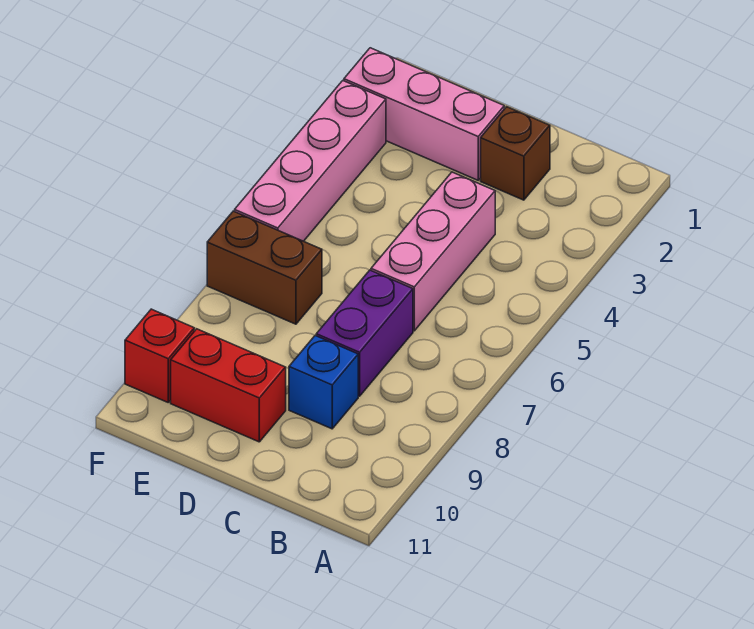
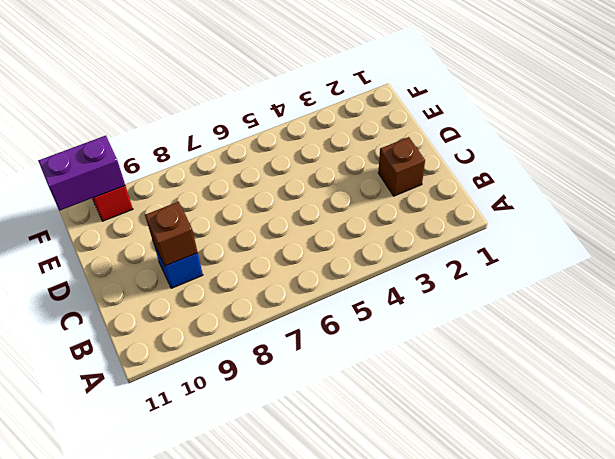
brown brick C9 level 2 -> none
purple brick F10:F11 level 2 -> purple brick C7:C8 level 1
none -> pink brick C4:C6 level 1
none -> pink brick D2:F2 level 1

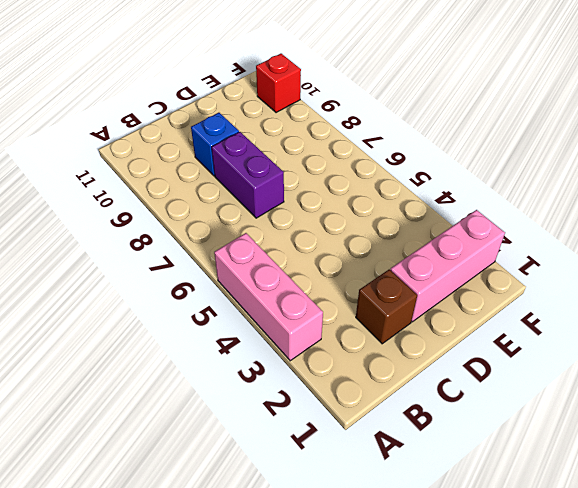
pink brick A3:A5 level 1 -> pink brick C4:C6 level 1
none -> red brick D10:E10 level 1
none -> brown brick E7:F7 level 1

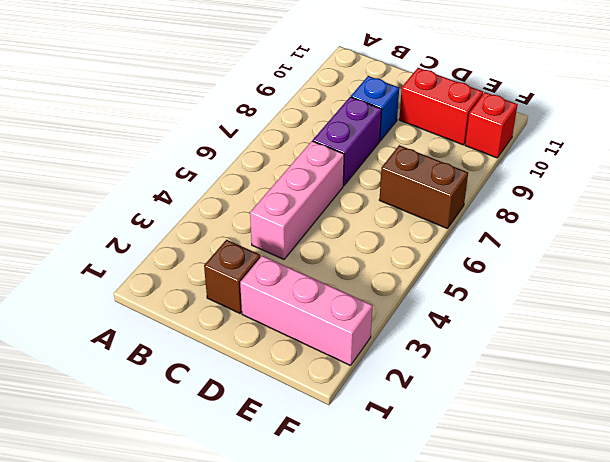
none -> pink brick F3:F6 level 1

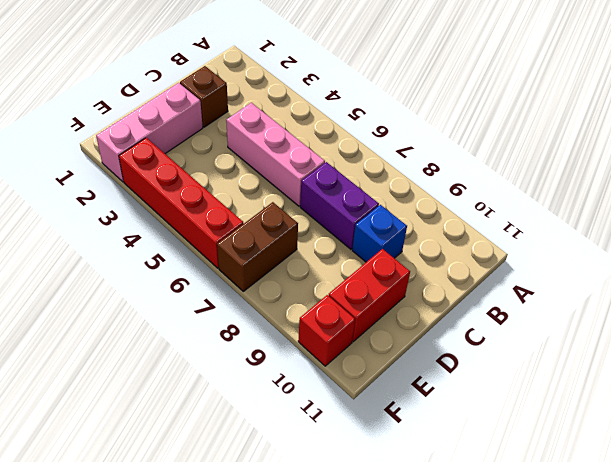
red brick F3:F6 level 1 -> pink brick F3:F6 level 1

